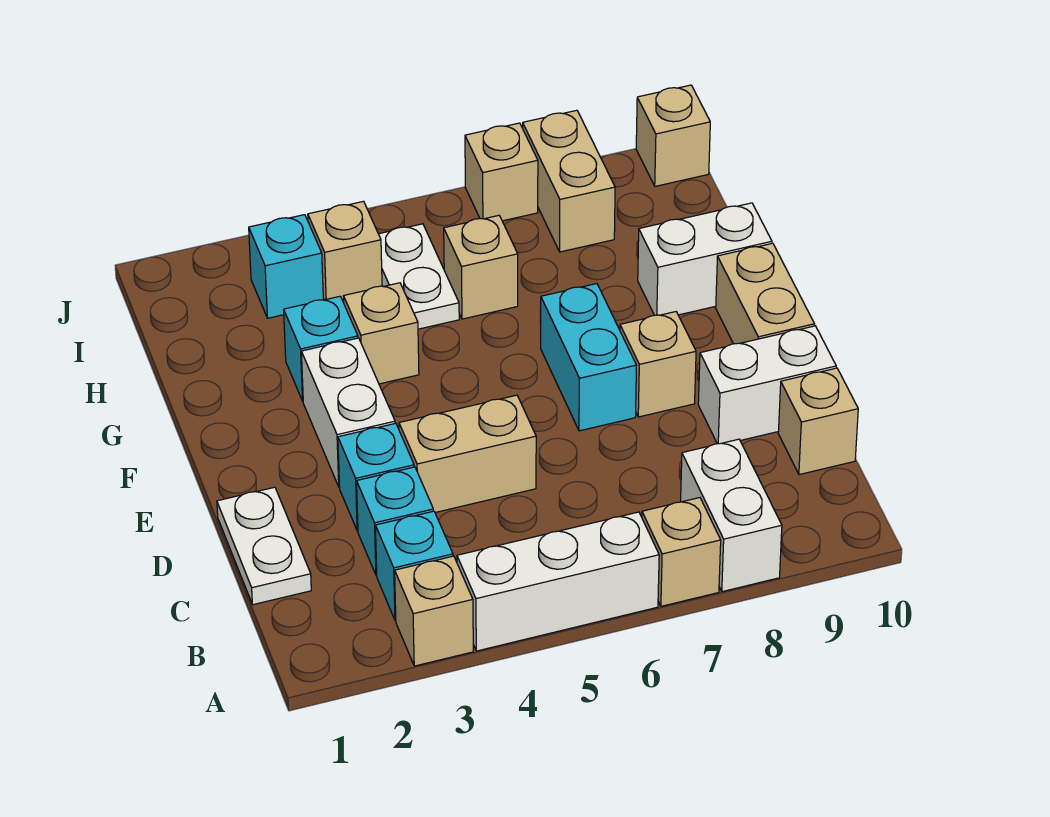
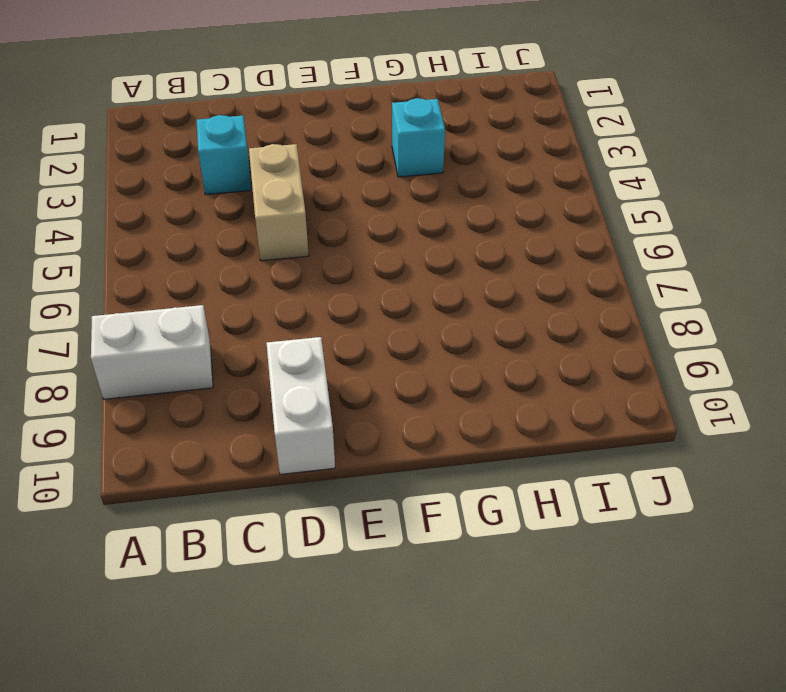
none -> tan brick A3 level 1
none -> white brick A4:A6 level 1
none -> tan brick A7 level 1

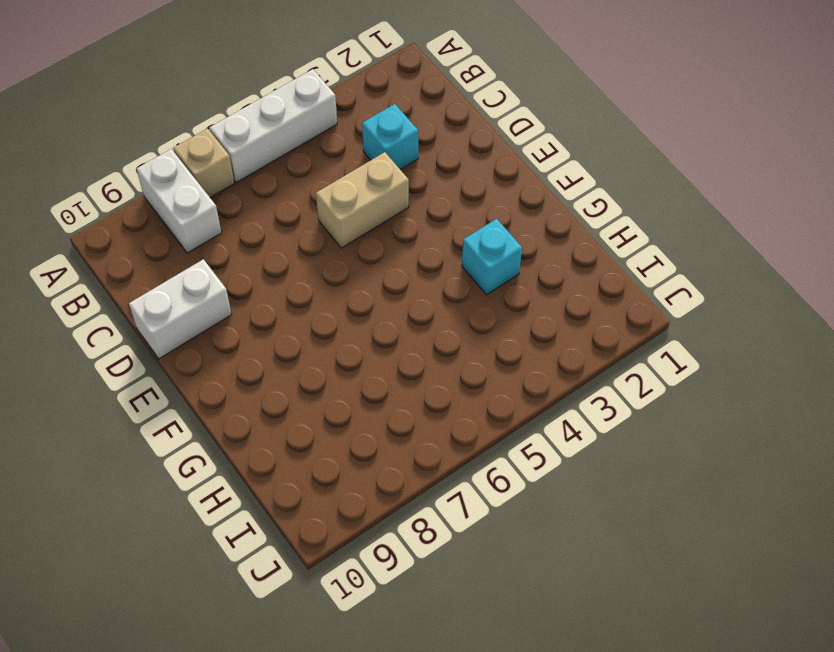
none -> tan brick A3 level 1
none -> cyan brick B3 level 1
none -> white plate C1:D1 level 1

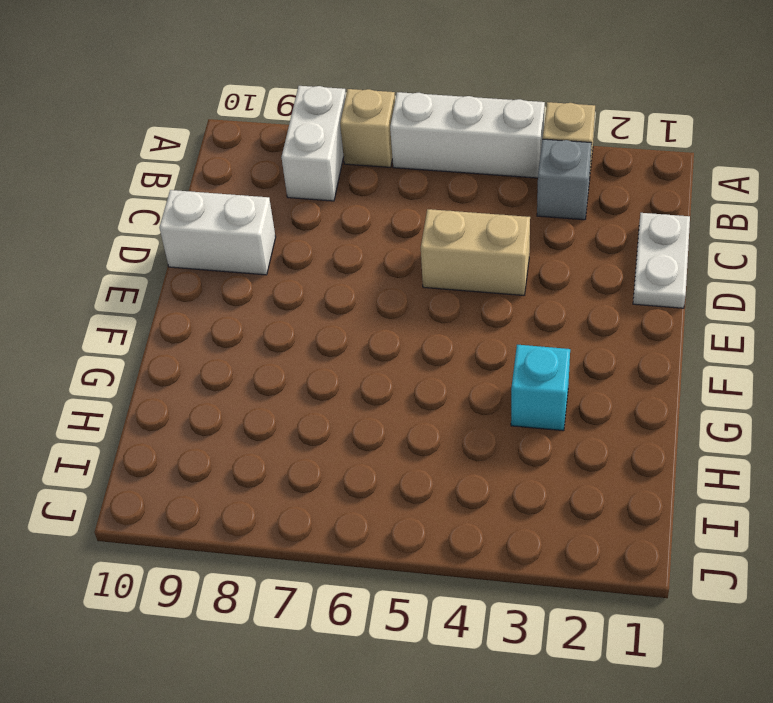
grey brick B3 level 1 -> cyan brick B3 level 1
none -> cyan brick C3 level 1
none -> tan brick C10 level 1
none -> cyan brick D3 level 1

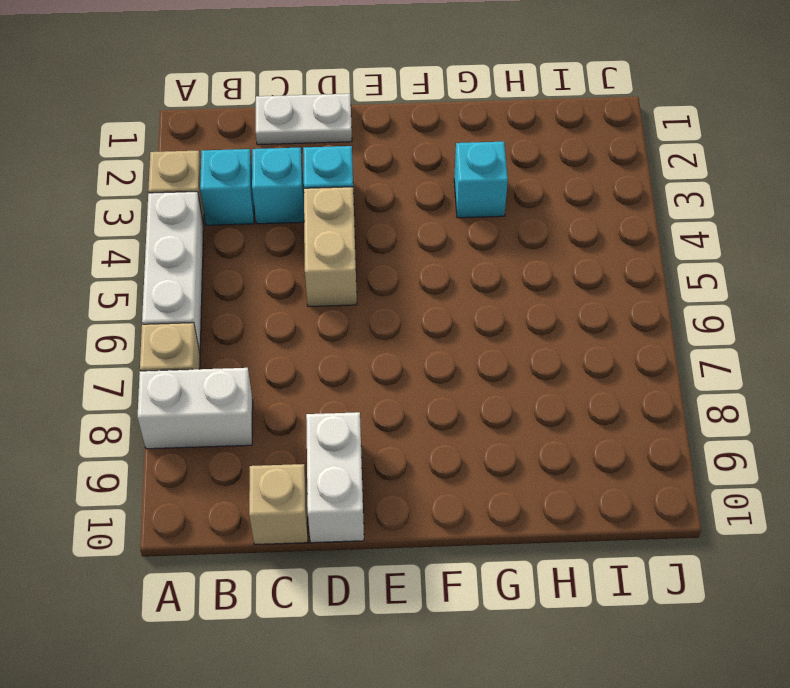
none -> white brick E3:F3 level 1
none -> cyan brick E7:F7 level 1
none -> tan brick E8 level 1

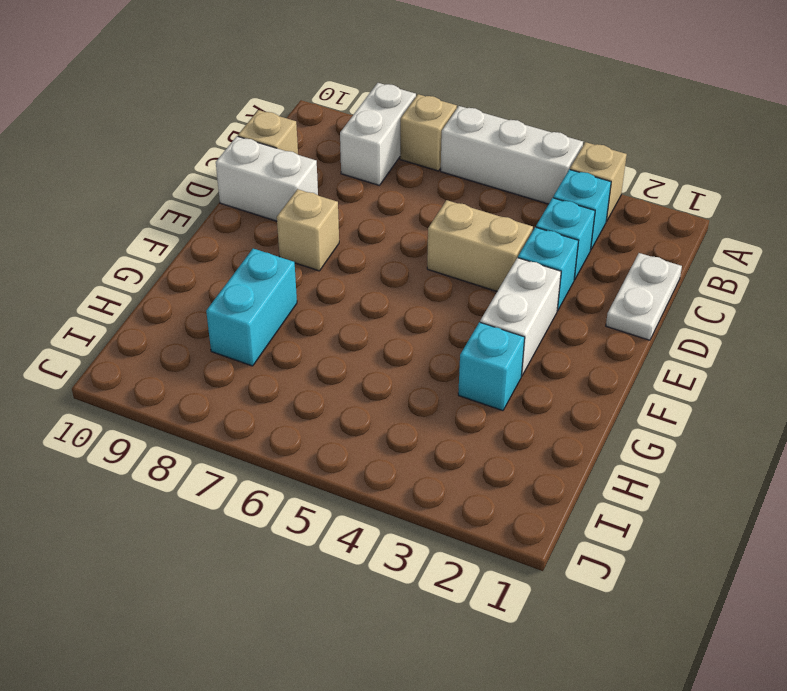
cyan brick G8:H8 level 1 -> cyan brick E7:F7 level 1
none -> tan brick E10:F10 level 1
none -> tan brick G4 level 1
none -> white brick G9:G10 level 1

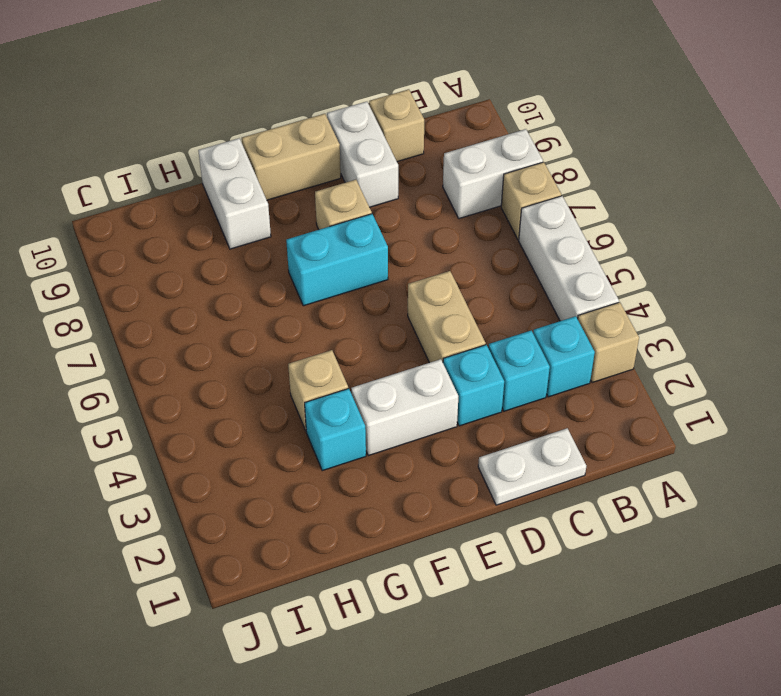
none -> white plate H5:I5 level 1
none -> tan brick H6 level 1
none -> cyan brick I3 level 1

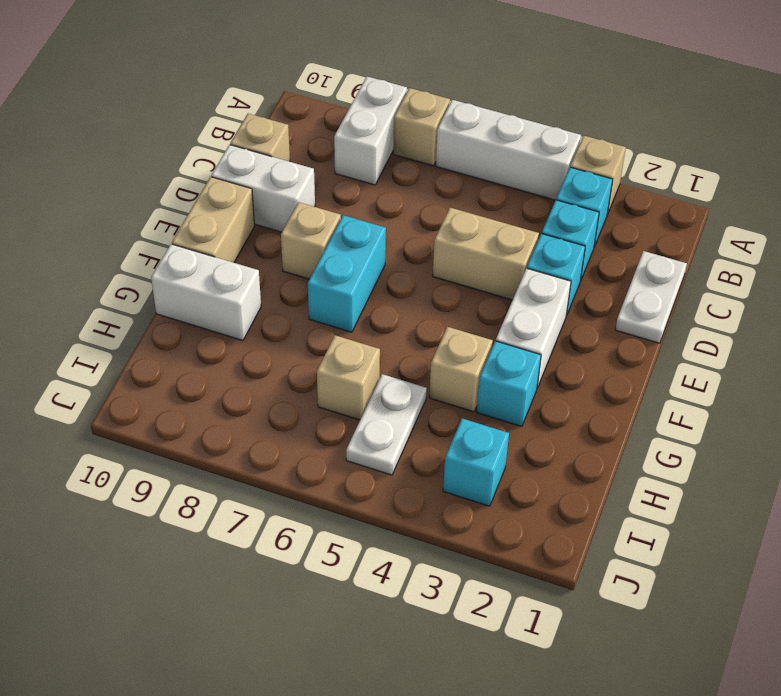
none -> tan brick I4 level 1
none -> tan brick I8:J8 level 1
none -> tan brick J7 level 1

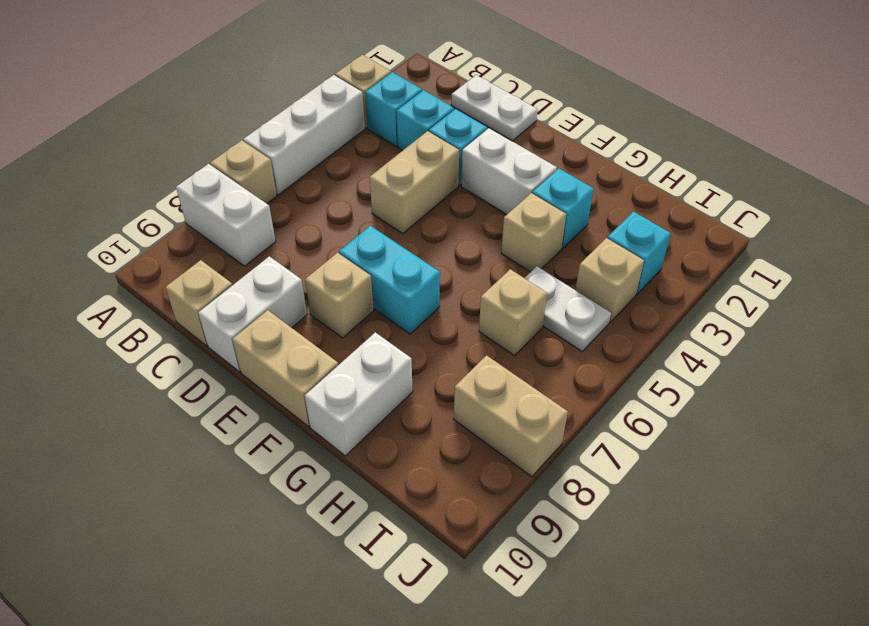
none -> tan brick J7 level 1
none -> tan brick J10 level 1

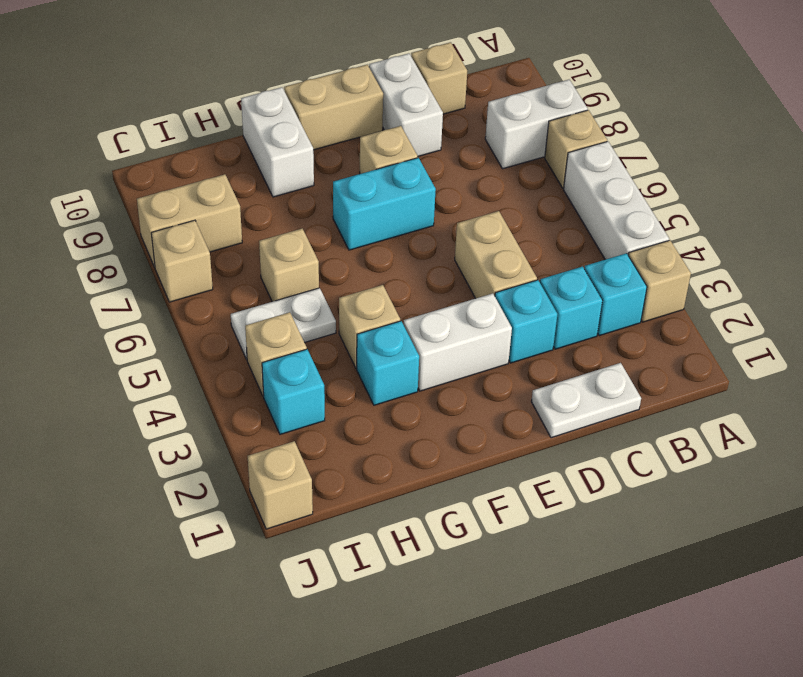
tan brick J1 level 1 -> tan brick J10 level 1

